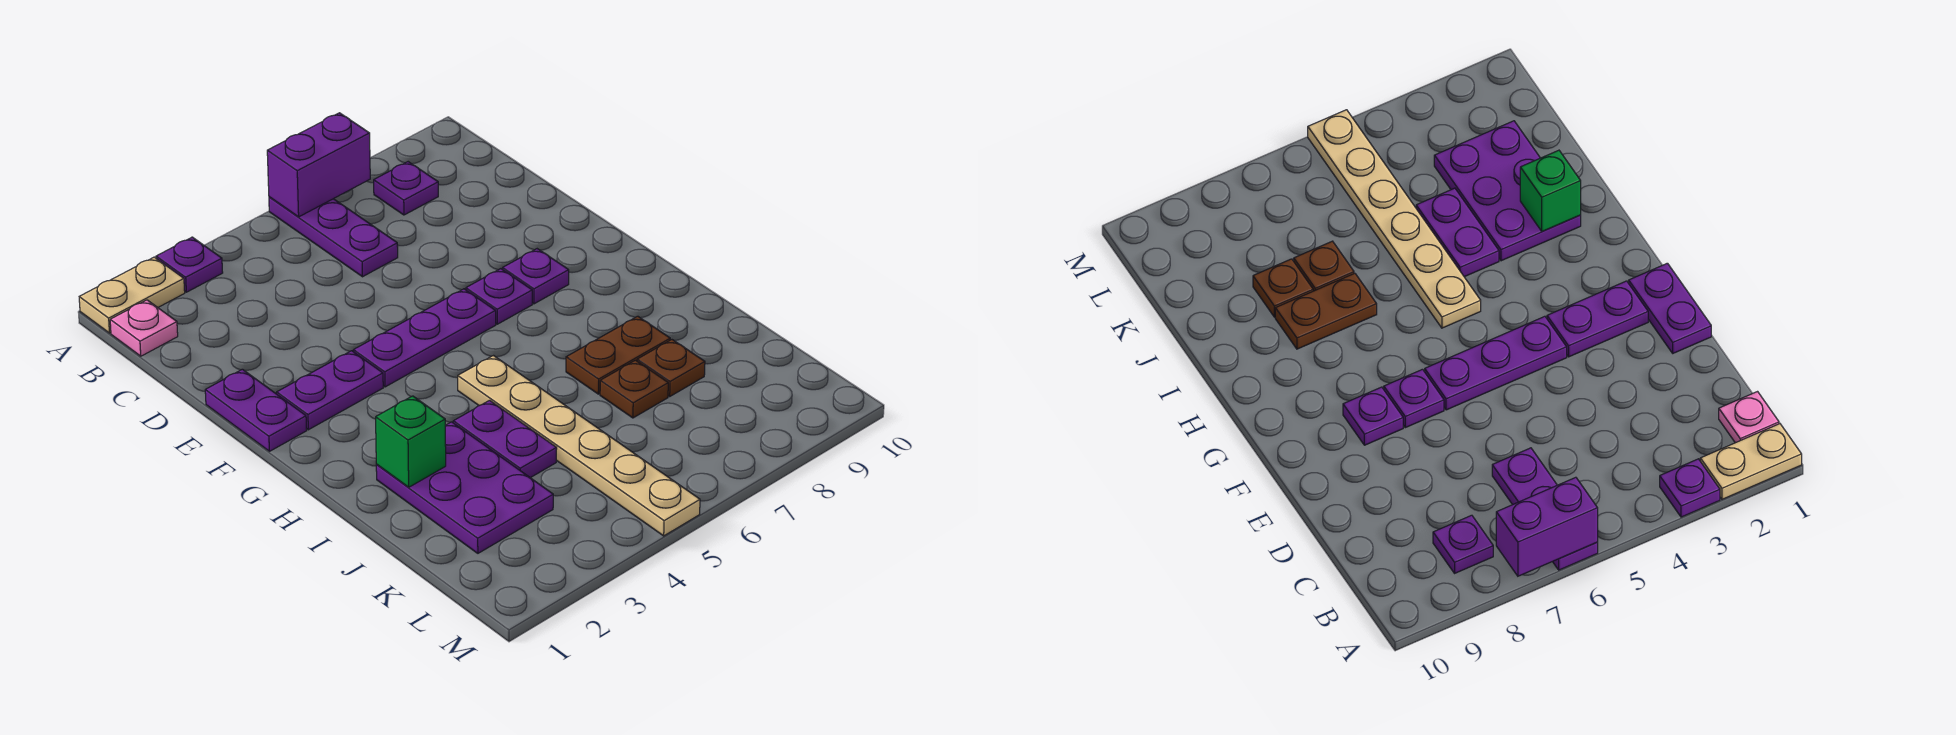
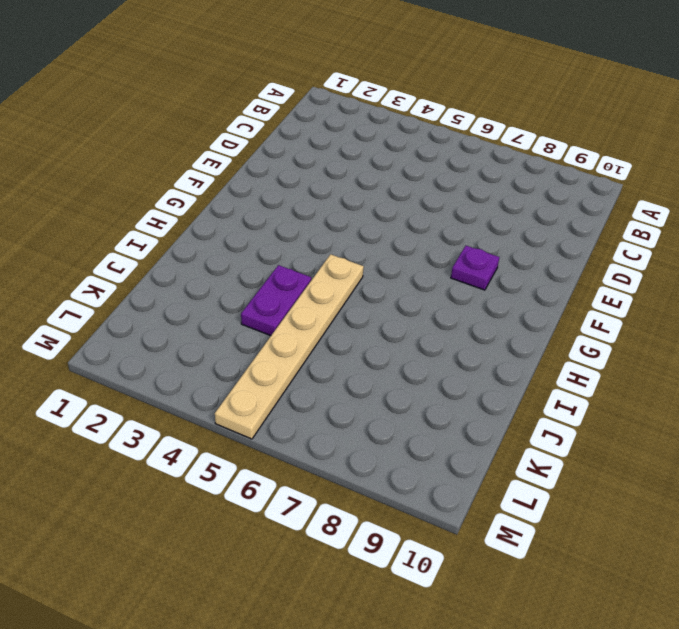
none -> tan plate A1:A2 level 1
none -> purple plate A3 level 1
none -> purple plate A6:C6 level 1

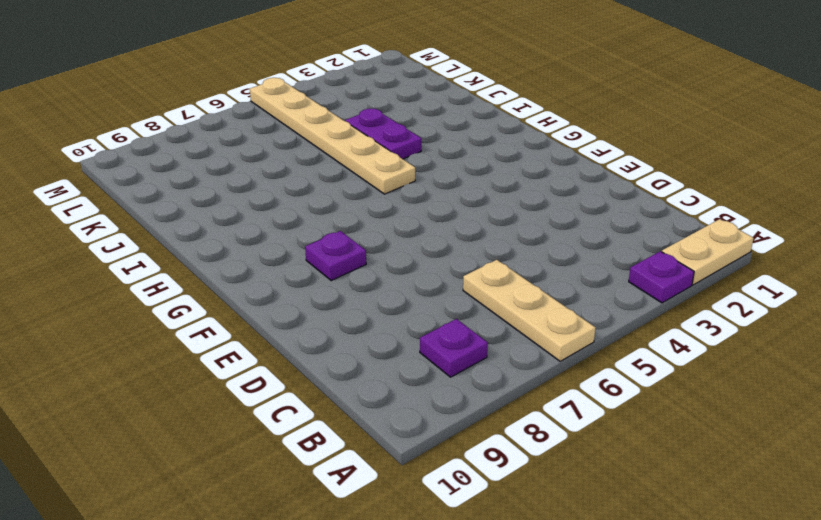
tan plate A6:C6 level 1 -> purple plate A6:C6 level 1
none -> pink plate B1 level 1
none -> purple plate E1:F1 level 1
none -> purple plate F2:F3 level 1

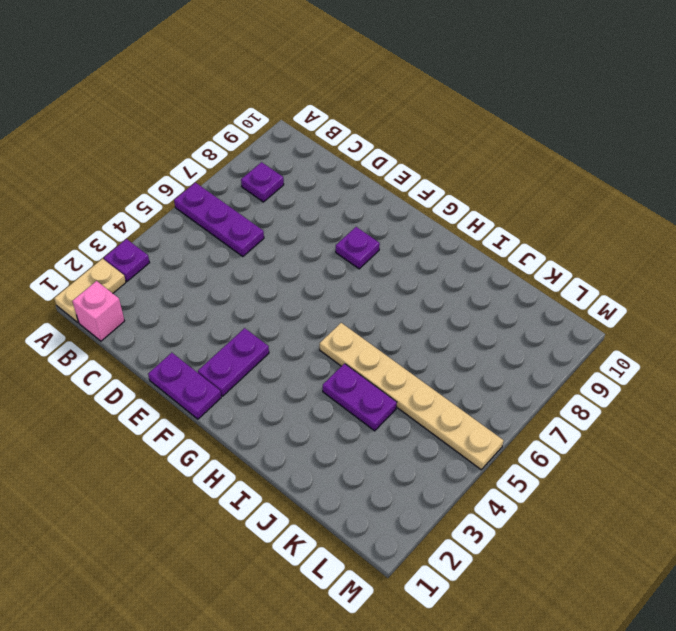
pink brick B1 level 1 -> pink plate B1 level 1
none -> purple plate F4:F6 level 1
none -> purple plate F7 level 1
none -> purple plate I2:K3 level 1

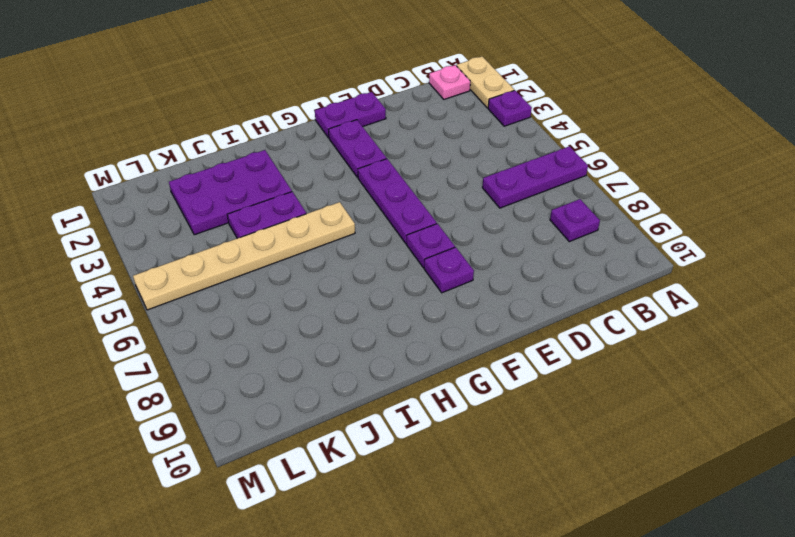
none -> brown plate I7:I8 level 1
none -> brown plate J7 level 1
none -> brown plate J8 level 1

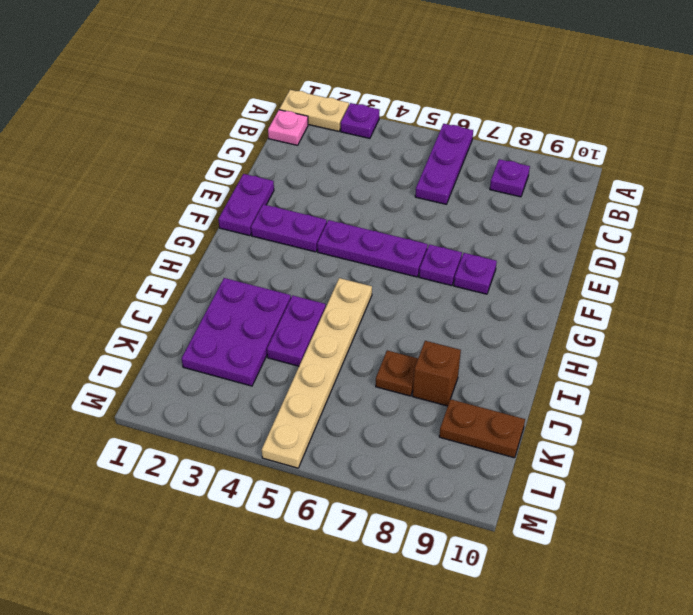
brown brick J8 level 1 -> brown plate J8 level 1
brown plate K9:K10 level 1 -> brown plate I7:I8 level 1
none -> purple brick A6:A7 level 2
none -> green brick I2 level 2

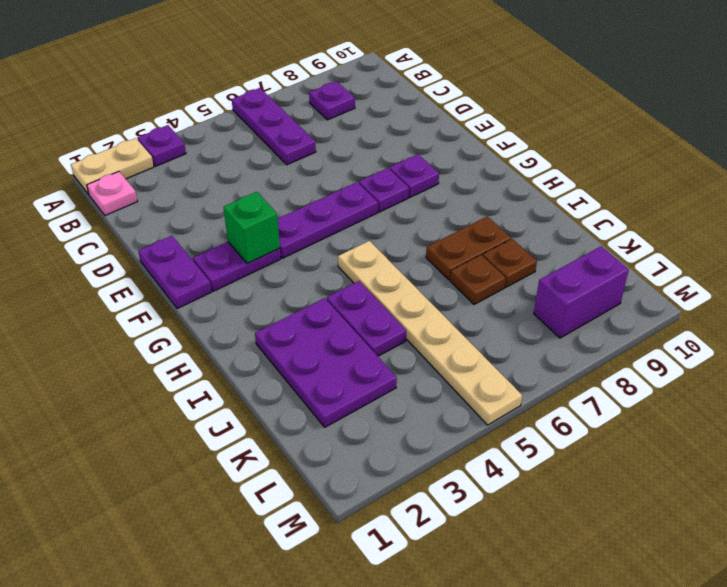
green brick F3 level 2 -> green brick I2 level 2
purple brick L8:L9 level 1 -> purple brick A6:A7 level 2

